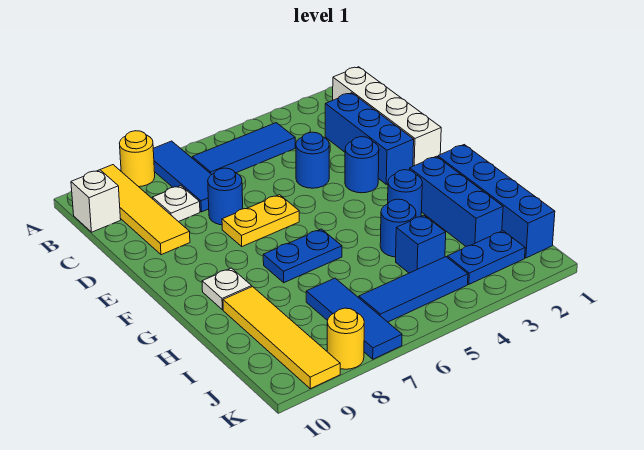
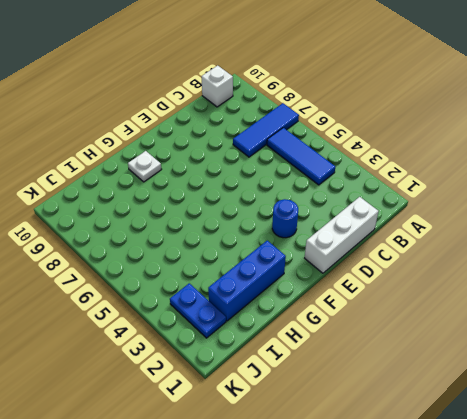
white brick C1:E1 level 1 -> white brick B1:E1 level 1
none -> yellow round brick A8 level 1
none -> yellow tile A9:D9 level 1
none -> blue brick C2:E2 level 1

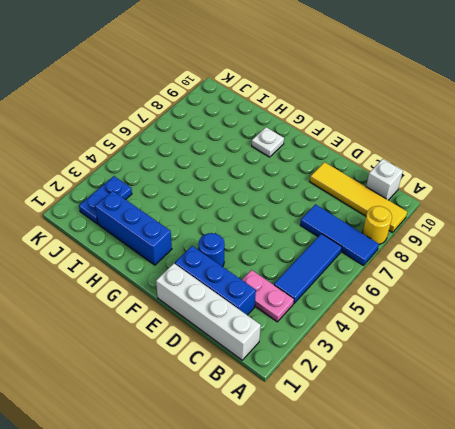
pink plate B3:C3 level 1 -> none
none -> white plate C8 level 1
none -> blue round brick D4 level 1
none -> blue round brick D7 level 1

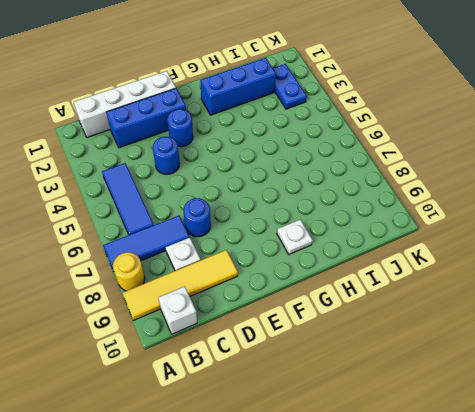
none -> yellow plate E6:E7 level 1
none -> blue brick G1:J1 level 1
none -> blue round brick G3 level 1

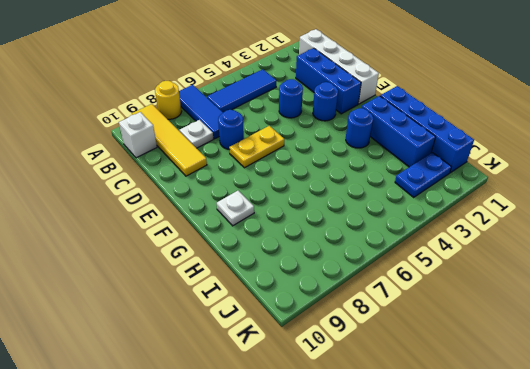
none -> blue plate G6:G7 level 1
none -> blue round brick H4 level 1
none -> yellow tile H9:K9 level 1

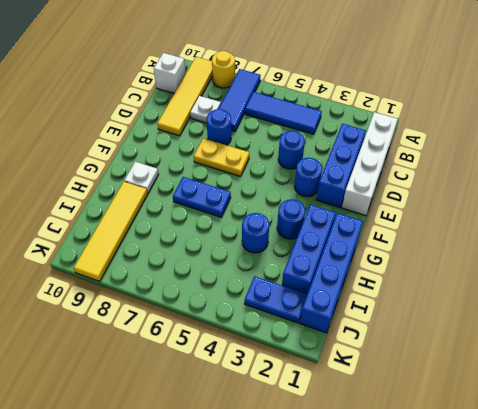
none -> blue brick I4 level 1
none -> blue tile I7:K7 level 1
none -> blue tile J4:J6 level 1

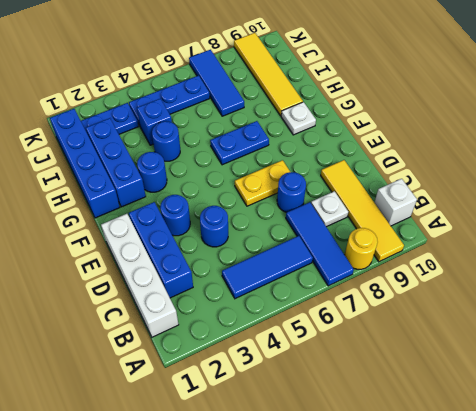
blue plate J4:J6 level 1 -> blue tile J4:J6 level 1
none -> yellow round brick K8 level 1

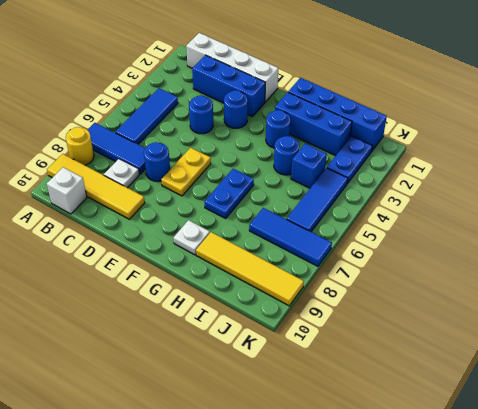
none -> yellow round brick K8 level 1

